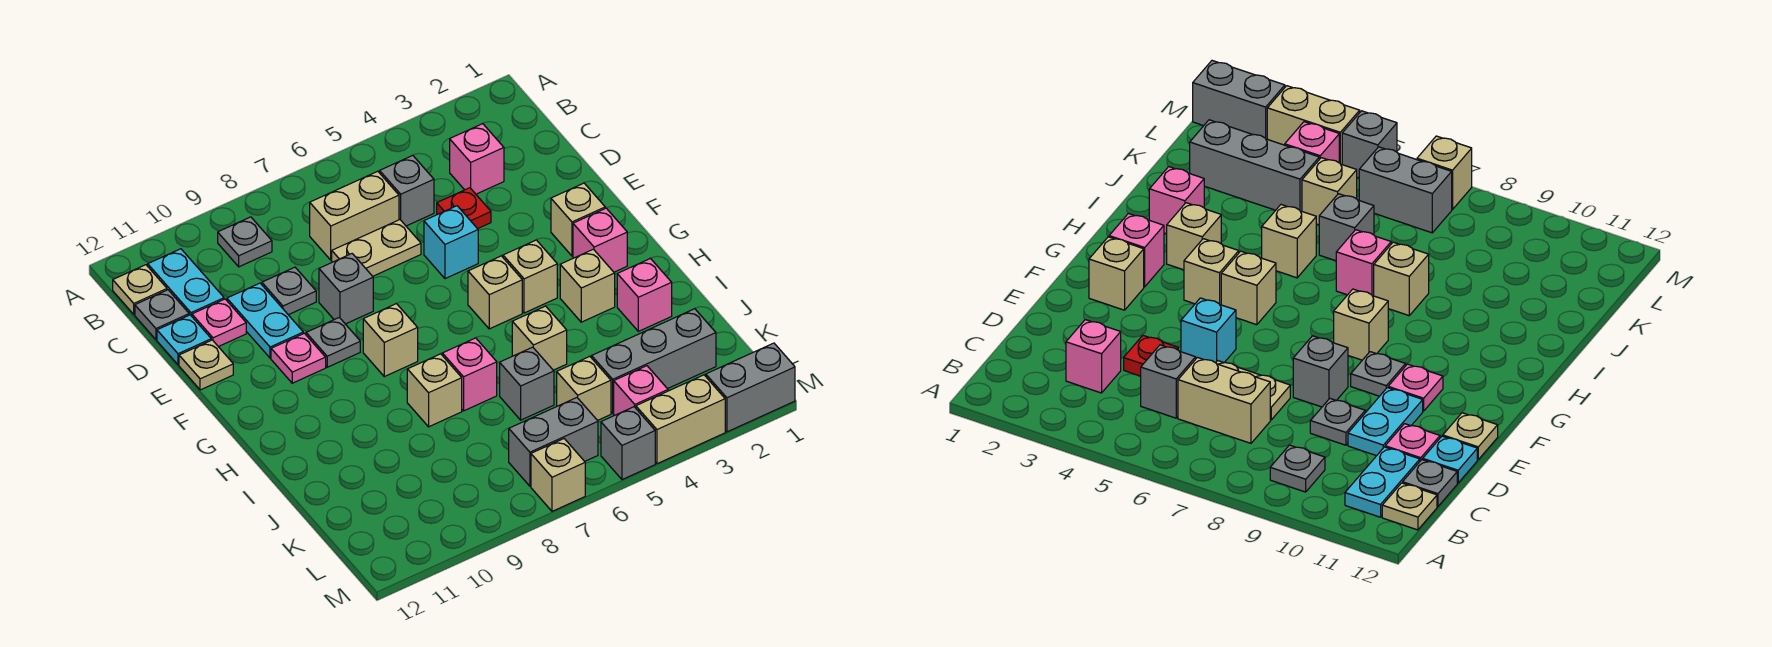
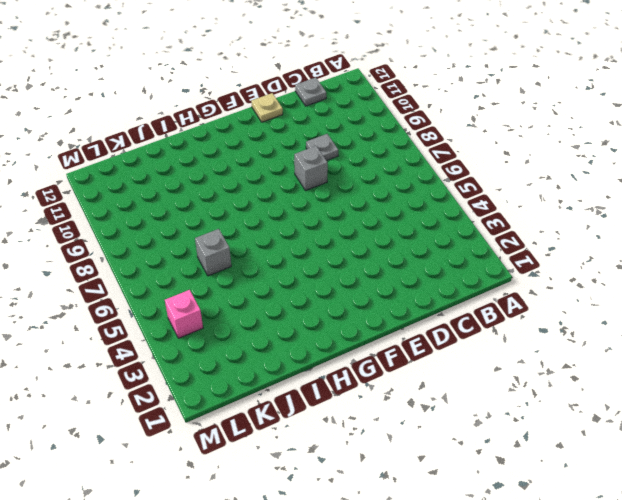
none -> grey plate B9 level 1
none -> cyan plate B11:C11 level 1
none -> tan plate B12 level 1
none -> pink brick C3 level 1

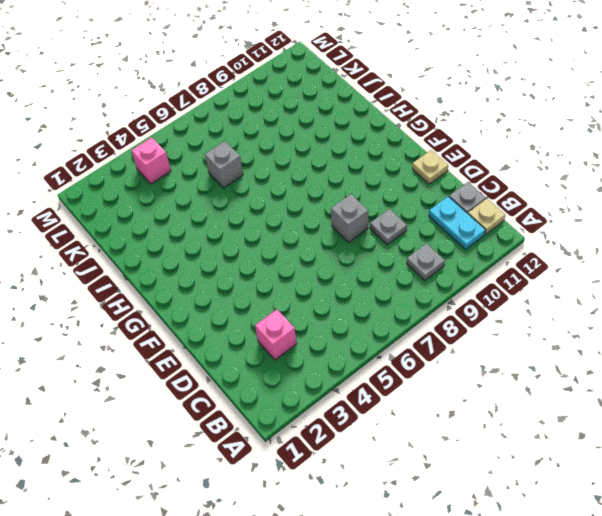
none -> grey brick C5 level 1
none -> tan brick C6:C7 level 1
none -> red plate D4 level 1
none -> tan plate D6:D7 level 1

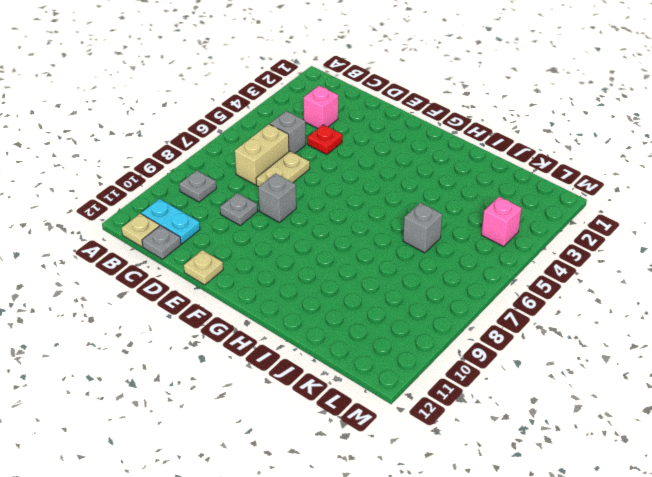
none -> cyan plate D10:E10 level 1
none -> pink plate D11 level 1
none -> cyan plate D12 level 1
none -> cyan brick E5 level 1

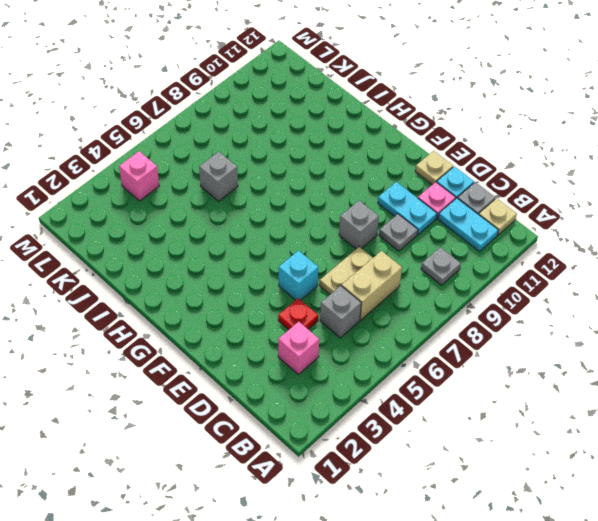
none -> tan brick F2 level 1
none -> grey plate F9 level 1
none -> pink plate F10 level 1
none -> pink brick G2 level 1

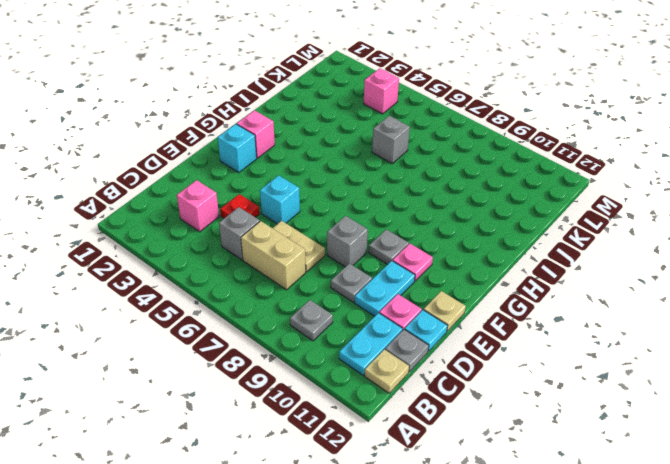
cyan brick F2 level 1 -> tan brick F2 level 1
none -> tan brick G4 level 1
none -> tan brick G5 level 1
none -> tan brick G8 level 1
none -> tan brick H3 level 1

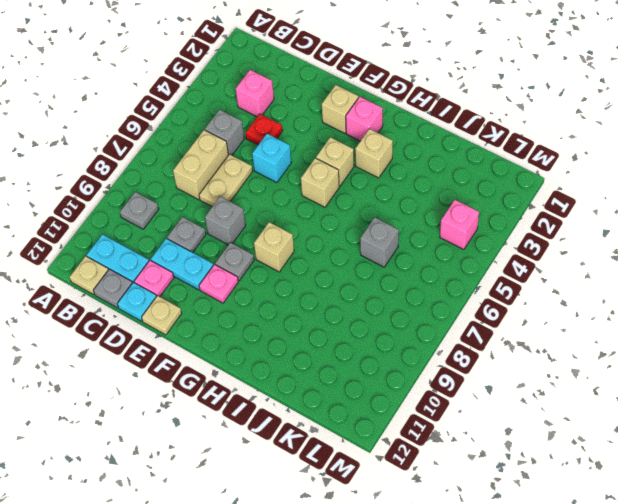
none -> pink brick I2 level 1
none -> tan brick I5 level 1
none -> pink brick I7 level 1
none -> tan brick I8 level 1

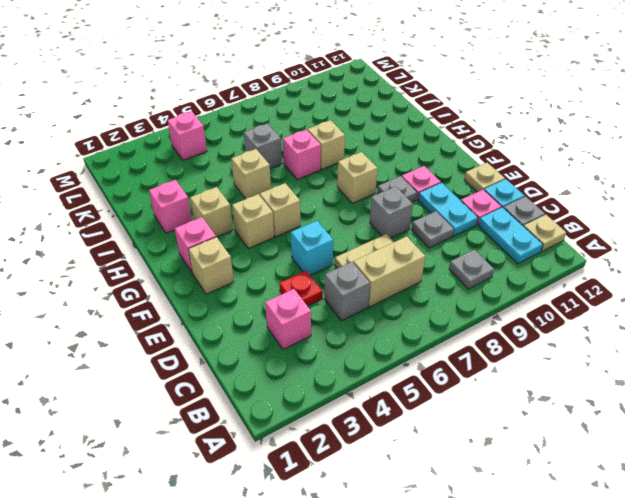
none -> grey brick K2:K4 level 1
none -> tan brick K5 level 1
none -> grey brick L6:L7 level 1
none -> grey brick M1:M2 level 1

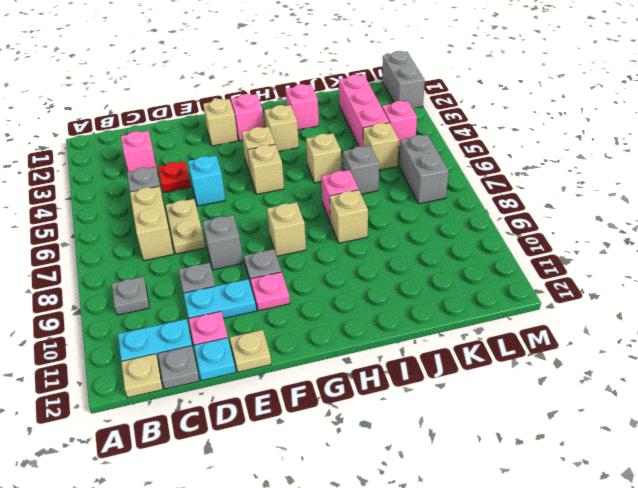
pink brick K2:K4 level 1 -> grey brick K2:K4 level 1
none -> tan brick M3:M4 level 1
none -> grey brick M5 level 1
none -> tan brick M7 level 1

